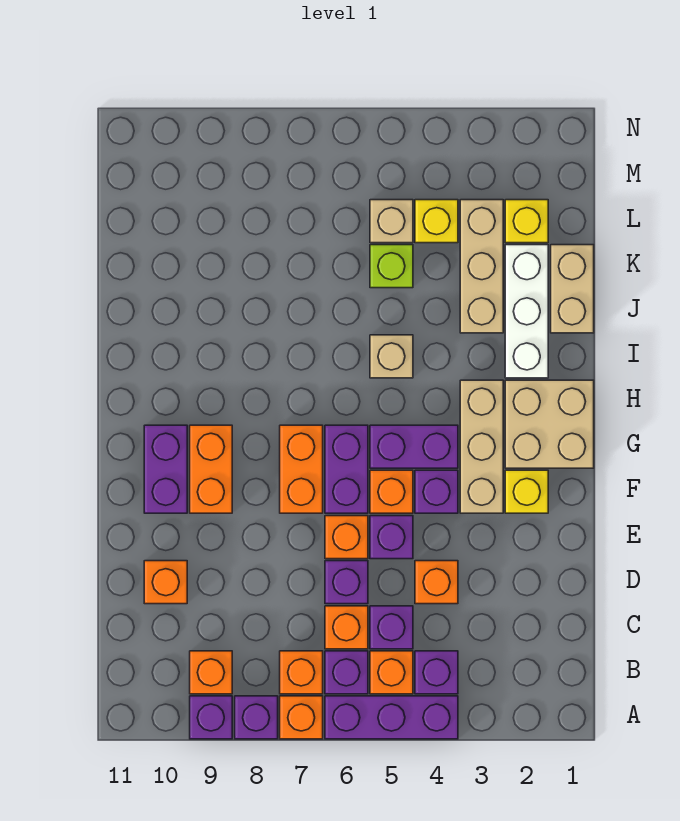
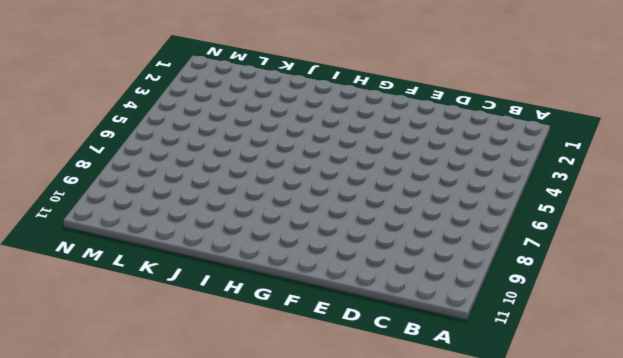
none -> purple brick A4:A6 level 1
none -> orange brick A7 level 1
none -> purple brick A8 level 1
none -> purple brick A9 level 1

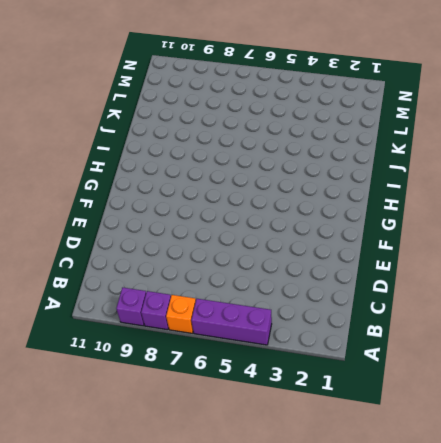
none -> purple brick B4 level 1
none -> orange brick B5 level 1
none -> purple brick B6 level 1
none -> orange brick B7 level 1

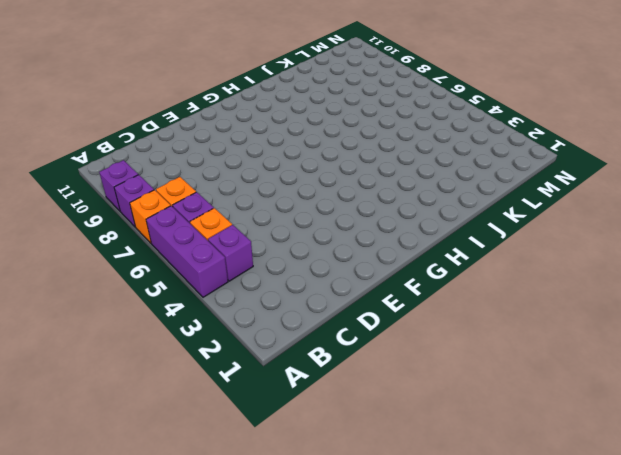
none -> orange brick B9 level 1
none -> purple brick C5 level 1
none -> orange brick C6 level 1
none -> orange brick D4 level 1

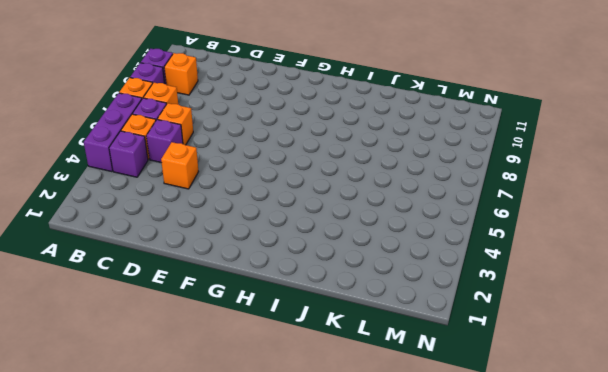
none -> purple brick D6 level 1
none -> orange brick D10 level 1
none -> purple brick E5 level 1
none -> orange brick E6 level 1

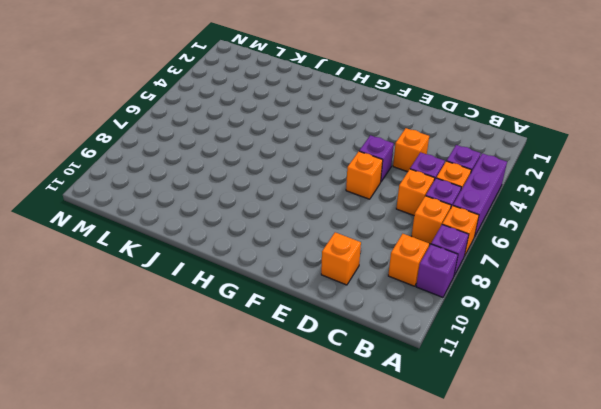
none -> purple brick D6 level 1
none -> yellow brick F2 level 1
none -> tan brick F3:H3 level 1
none -> purple brick F4 level 1

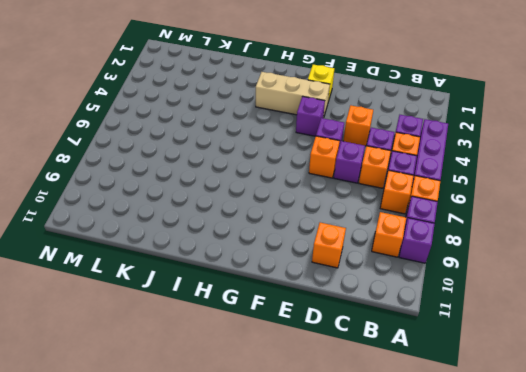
none -> orange brick F5 level 1
none -> purple brick F6:G6 level 1
none -> orange brick F7:G7 level 1
none -> orange brick F9:G9 level 1

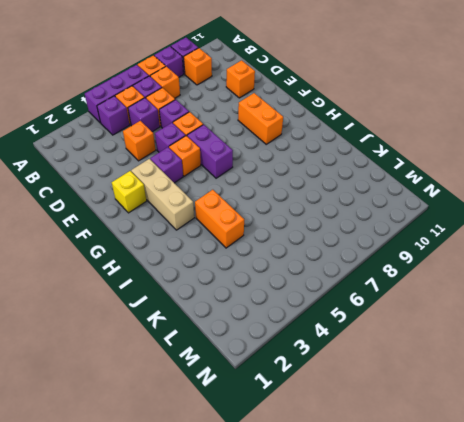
orange brick I4:J4 level 1 -> orange brick F7:G7 level 1
none -> purple brick F10:G10 level 1
none -> tan brick G1:H2 level 1
none -> purple brick G4:G5 level 1
none -> white brick I2:K2 level 1

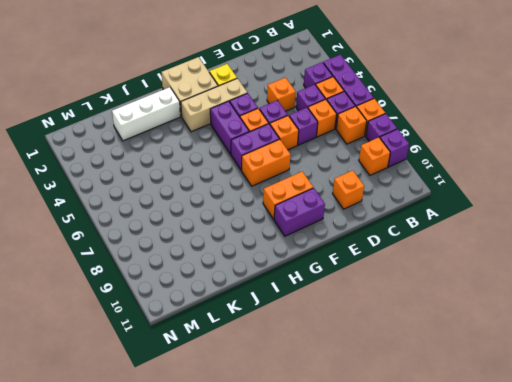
none -> tan brick I5 level 1
none -> tan brick J1:K1 level 1
none -> tan brick J3:L3 level 1
none -> lime brick K5 level 1

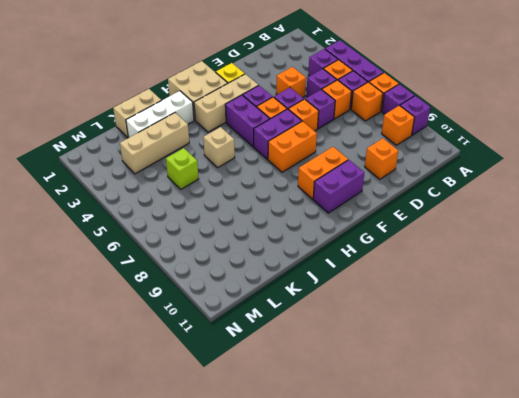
none -> yellow brick L2 level 1
none -> yellow brick L4 level 1
none -> tan brick L5 level 1

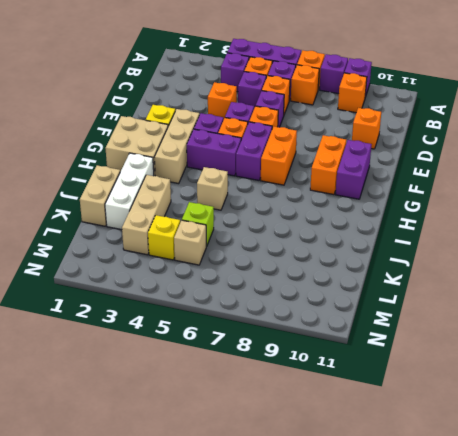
none -> yellow brick L2 level 1

